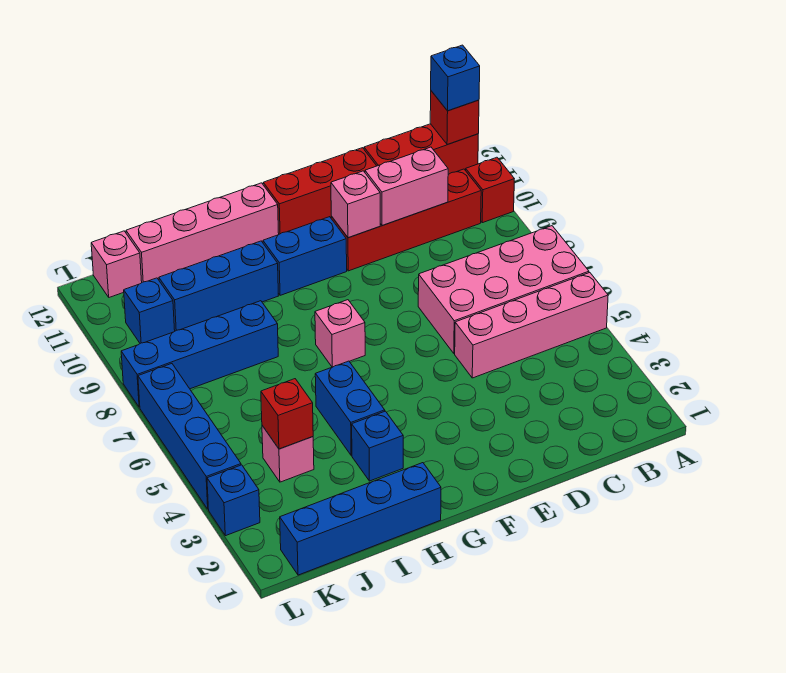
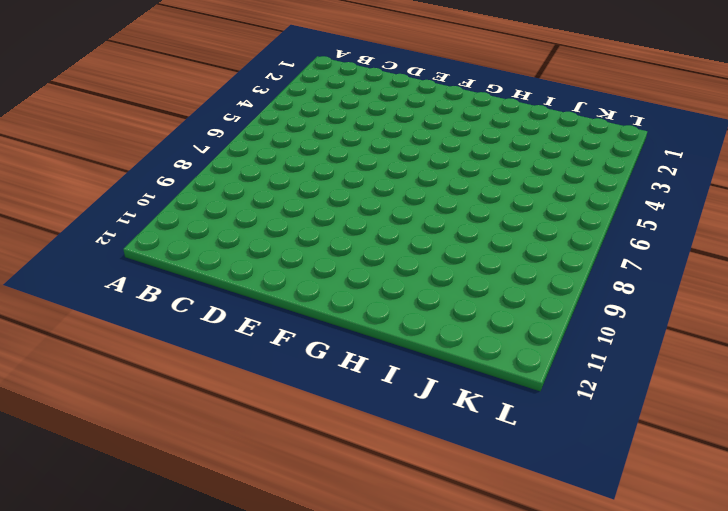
none -> pink brick A5:D5 level 1
none -> pink brick A6:D7 level 1
none -> red brick A10 level 1

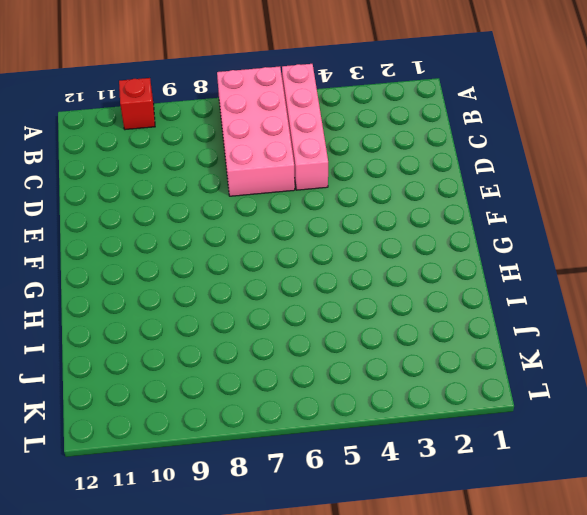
none -> red brick A12:C12 level 1
none -> red brick B10:E10 level 1
none -> red brick D12:F12 level 1

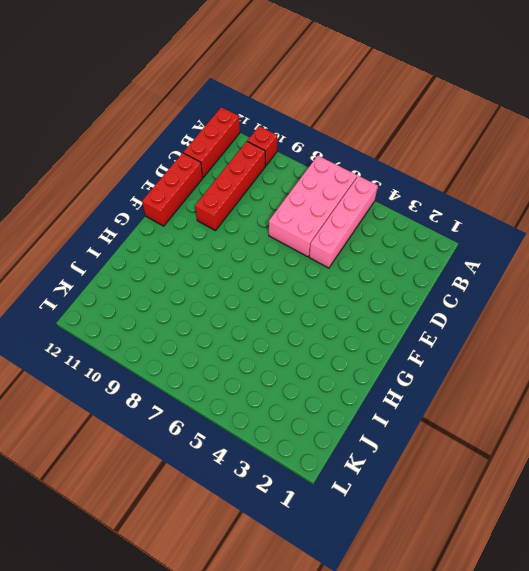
none -> blue brick F10:G10 level 1
none -> pink brick G7 level 1
none -> pink brick G12:J12 level 1

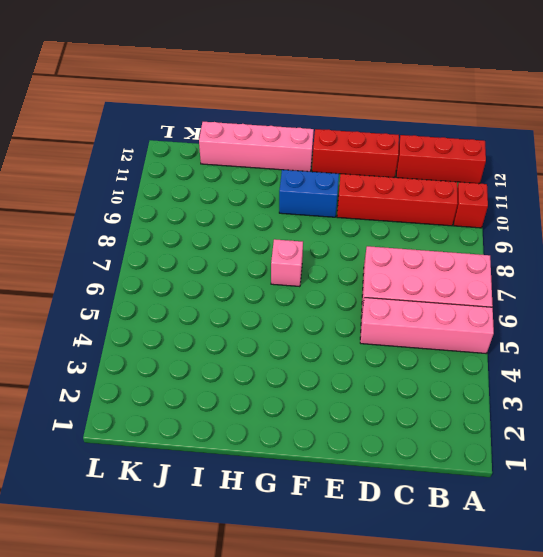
none -> blue brick H1:K1 level 1
none -> blue brick H3 level 1
none -> blue brick H4:H5 level 1

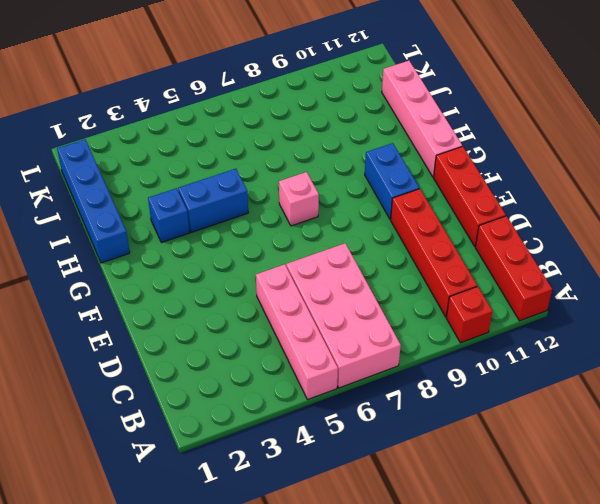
none -> blue brick H10:J10 level 1
none -> blue brick I8:L8 level 1
none -> pink brick J4 level 1

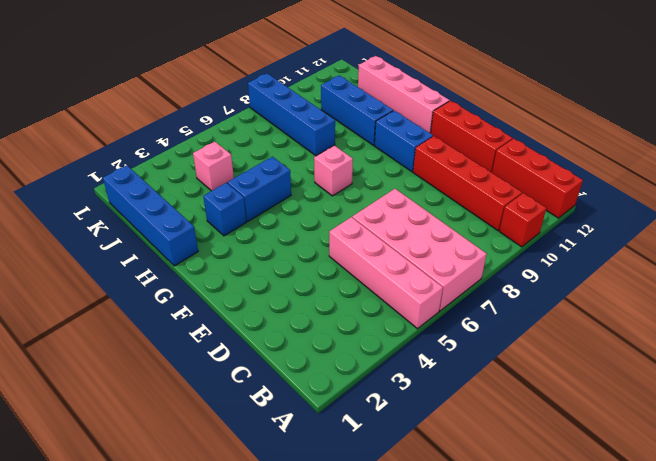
none -> blue brick K10 level 1
none -> pink brick K12 level 1
none -> blue brick L3 level 1

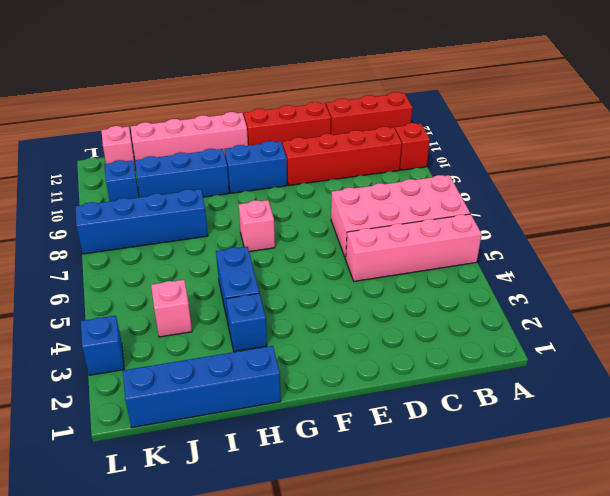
none -> blue brick L4:L7 level 1
none -> red brick A12 level 2
none -> pink brick C10:D10 level 2

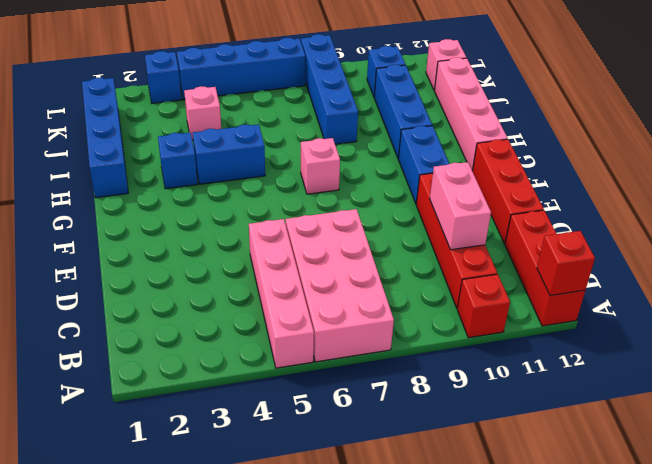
none -> pink brick E10 level 2
none -> red brick J4 level 2
none -> blue brick A12 level 3

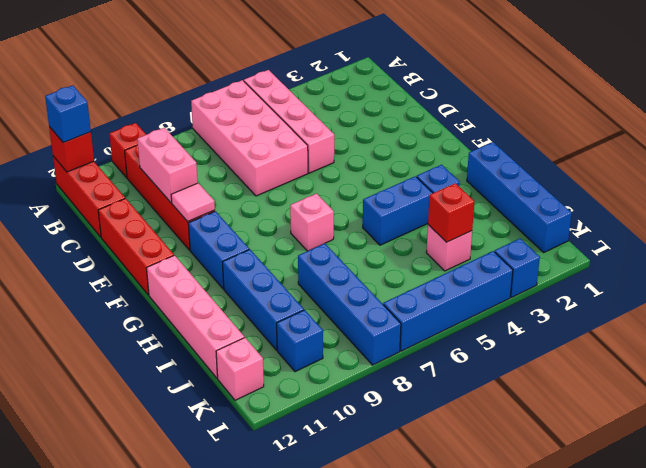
pink tile E10 level 2 -> pink brick E10 level 2

